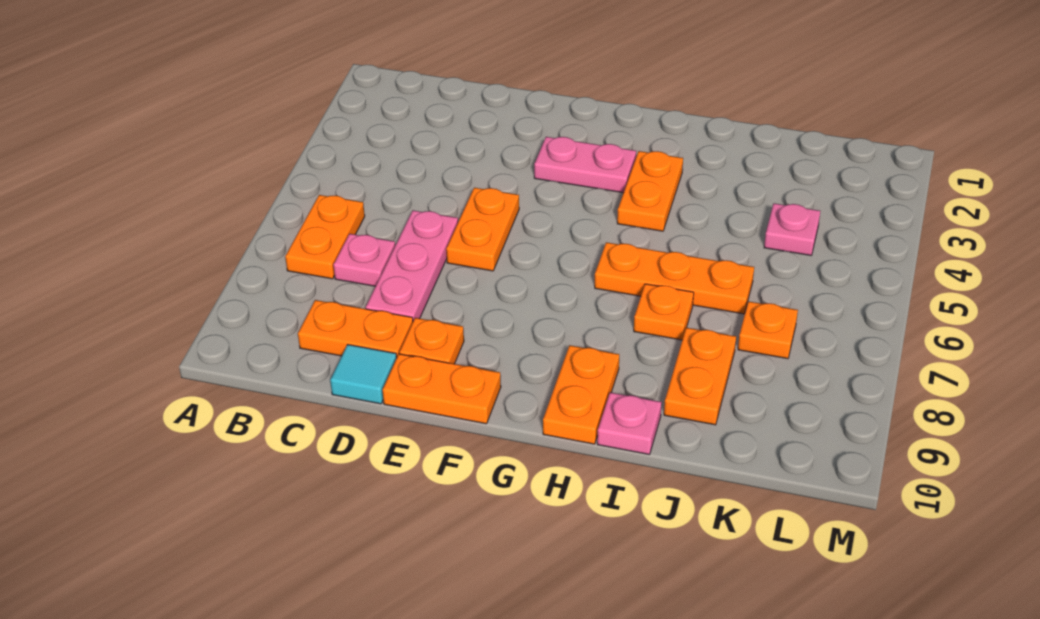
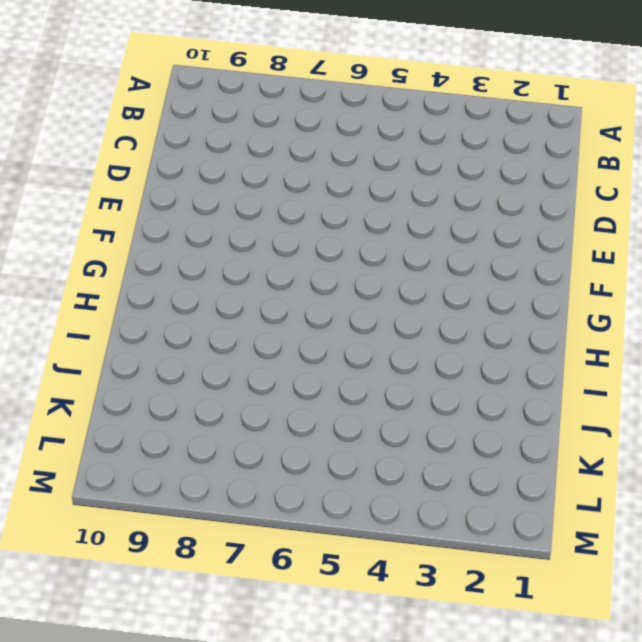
none -> orange plate B6:B7 level 1
none -> pink plate C7 level 1
none -> orange plate C9:D9 level 1

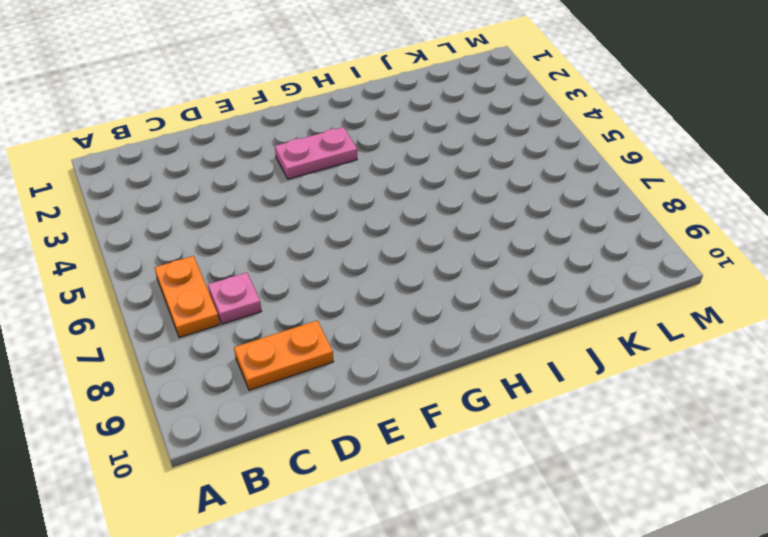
none -> pink plate D6:D8 level 1
none -> cyan tile D10 level 1
none -> orange plate E5:E6 level 1

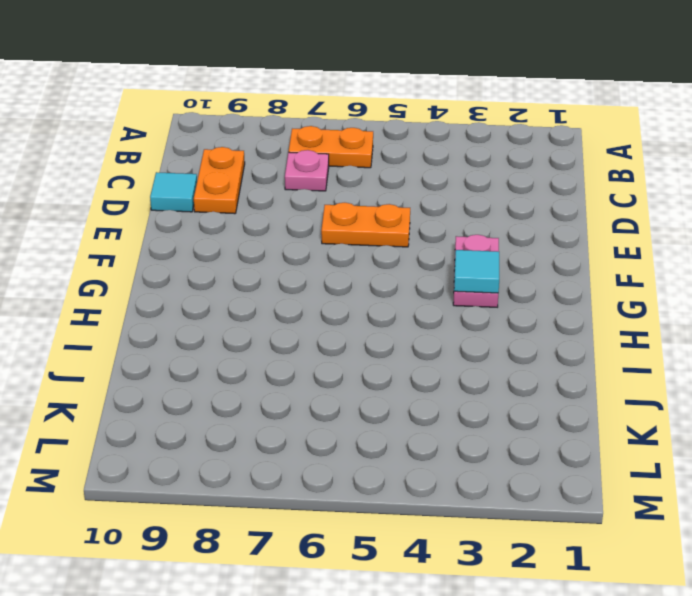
cyan tile G3 level 2 -> none
none -> pink plate D6:D8 level 1
none -> orange plate E9 level 1
none -> orange plate E10:F10 level 1

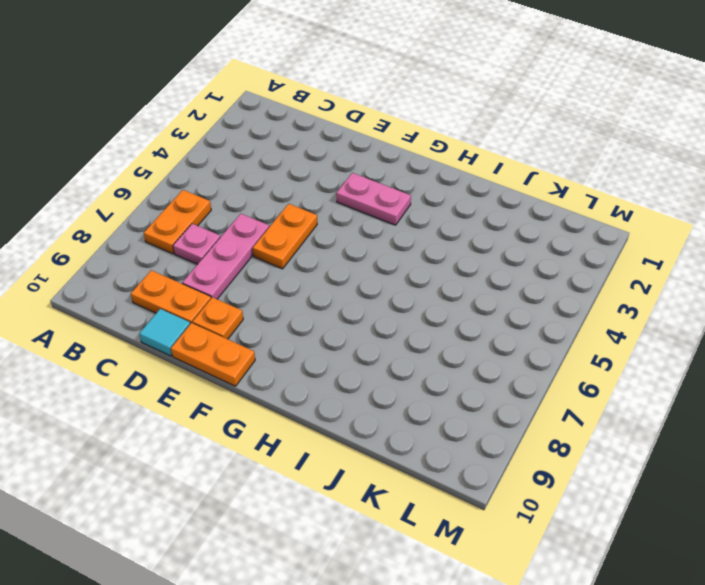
none -> orange plate H3:H4 level 1
none -> orange plate H6:J6 level 1
none -> orange plate H9:H10 level 1

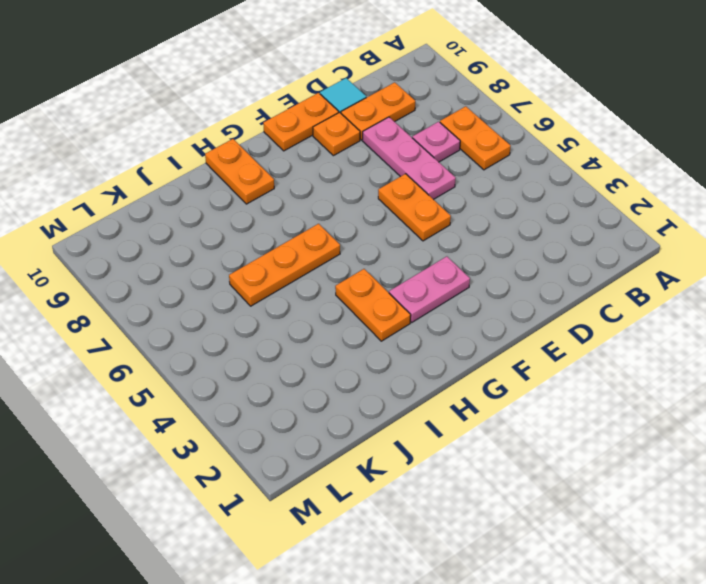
none -> orange plate I7 level 1
none -> pink plate I10 level 1
none -> orange plate J8:J9 level 1

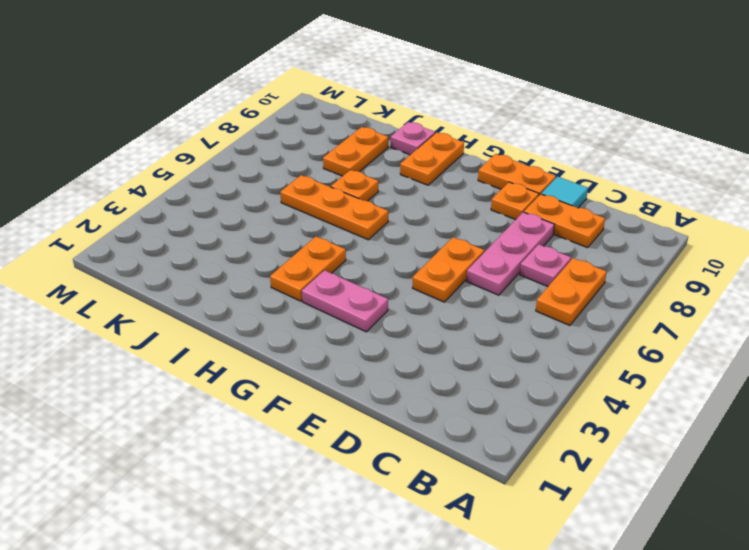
none -> pink plate K4 level 1
none -> orange plate K7 level 1

